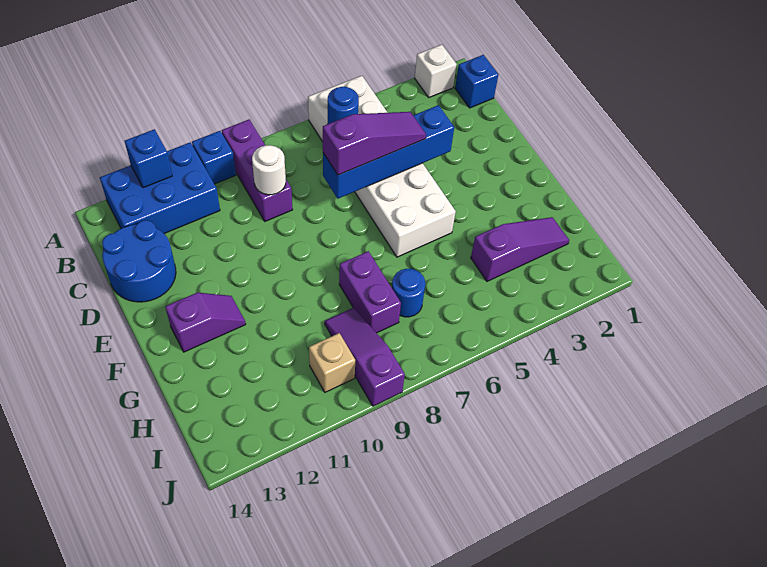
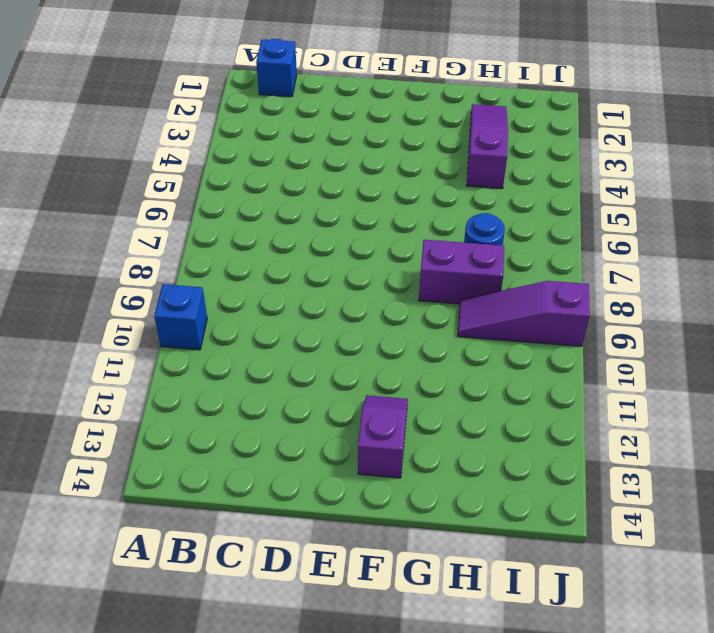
none -> white brick A2 level 1
none -> white brick A5:F6 level 1
none -> purple brick A9:C9 level 1

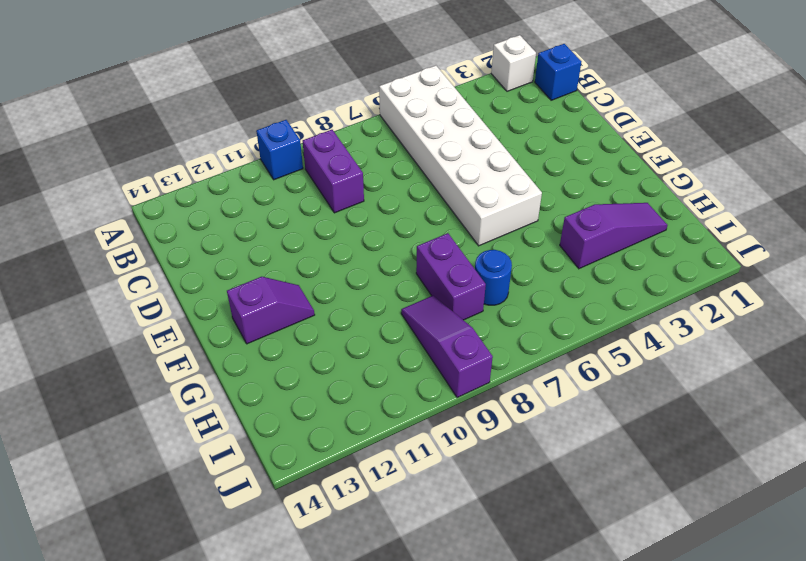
purple brick B9:C9 level 1 -> purple brick A9:C9 level 1
none -> blue brick A11:B13 level 1
none -> blue round brick C13:D14 level 1
none -> tan brick I10 level 1

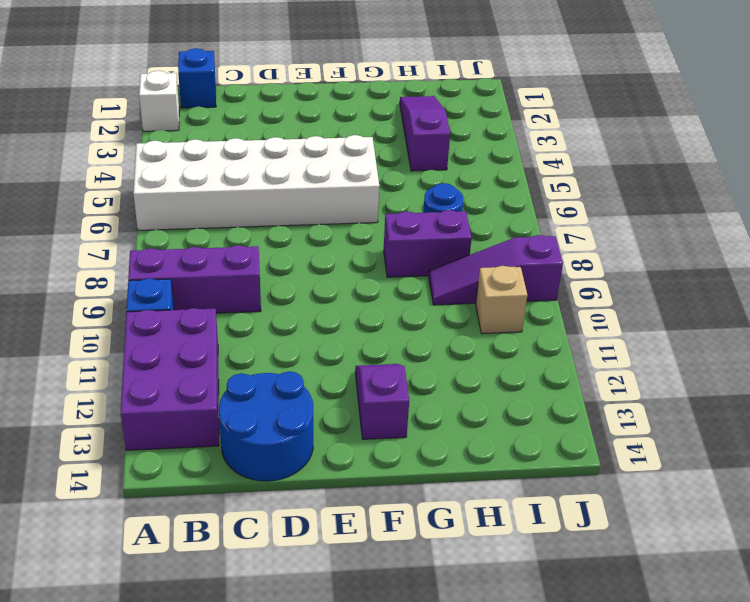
purple brick A11:B13 level 1 -> blue brick A11:B13 level 1
none -> blue brick A12 level 2
none -> blue round brick B6 level 2
none -> white round brick C9 level 2

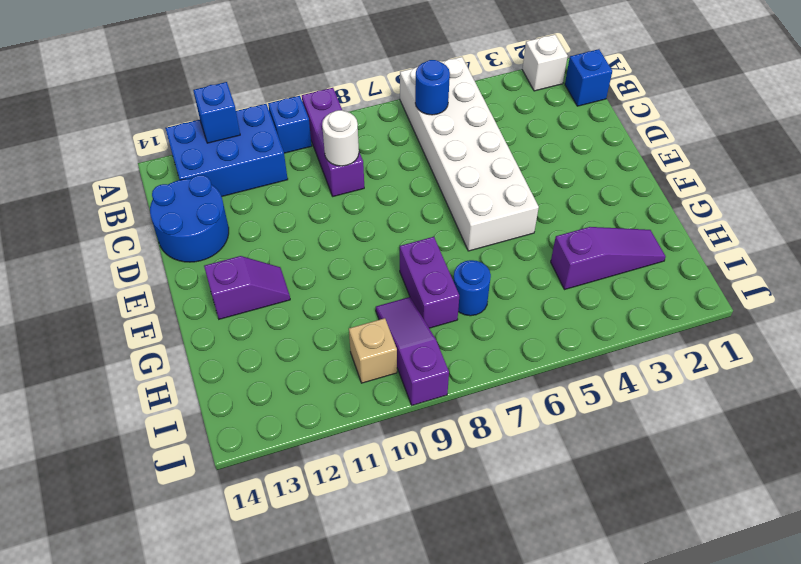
none -> blue brick D4:D7 level 2
none -> purple slope D5:D7 level 3 top 7

